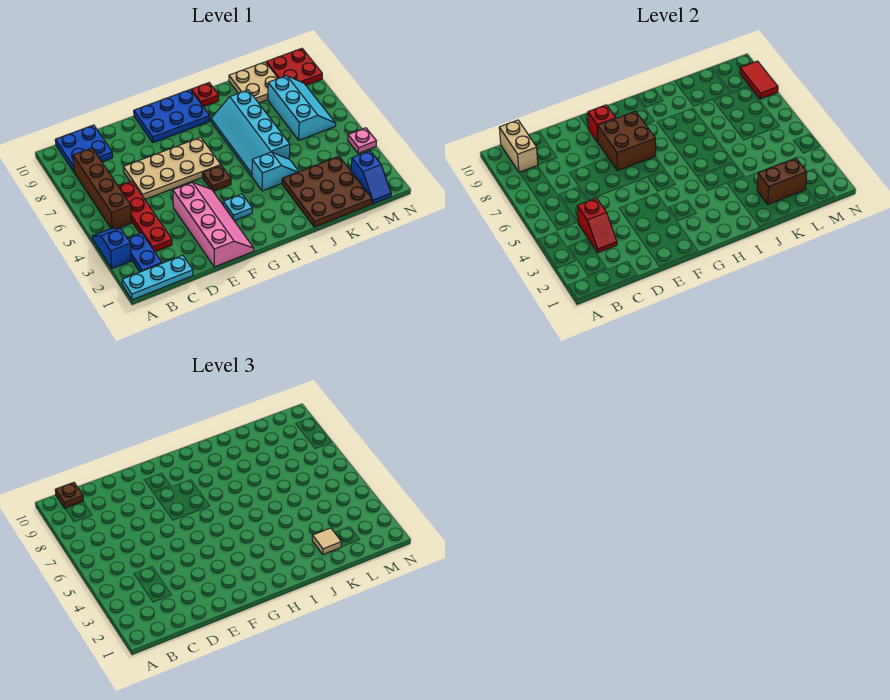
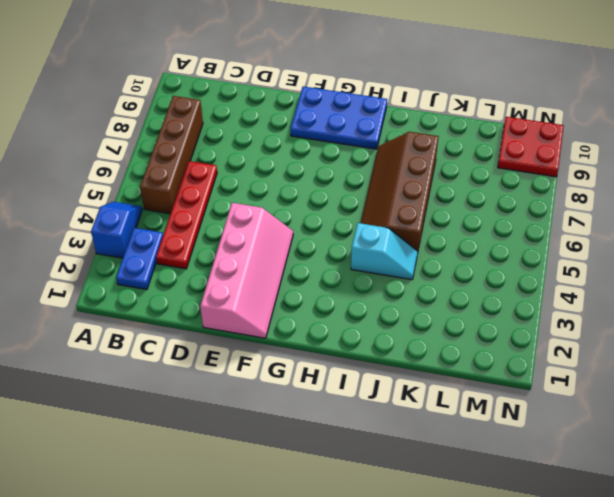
brown slope I5:J8 level 1 top J -> cyan slope I5:J8 level 1 top J
none -> cyan plate A1:C1 level 1
none -> blue plate B9:C10 level 1
none -> tan plate D6:G7 level 1

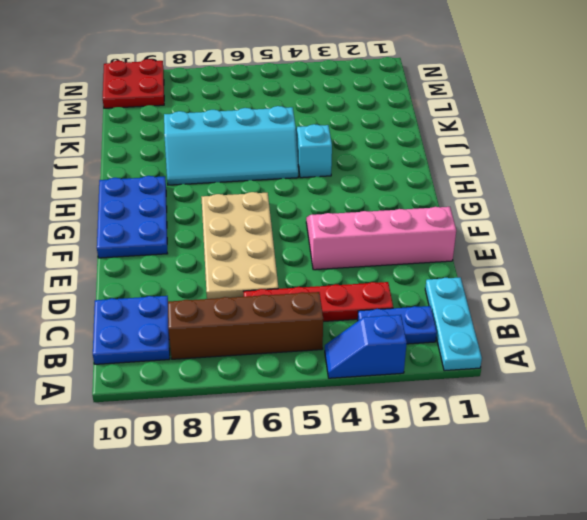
none -> cyan plate G3 level 1
none -> brown plate G5 level 1
none -> red plate I10 level 1

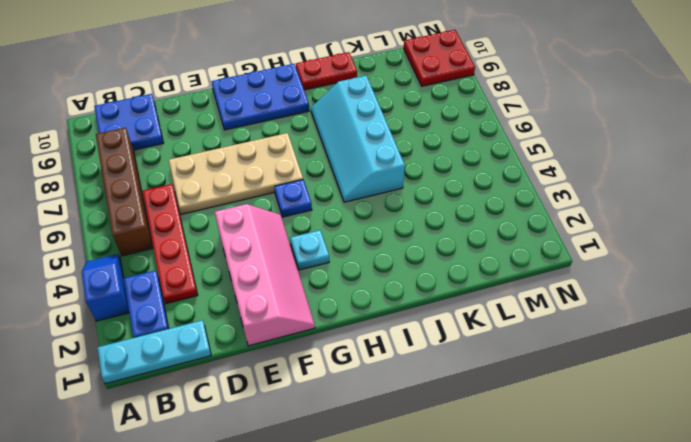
blue plate G5 level 1 -> brown plate G5 level 1
red plate I10:J10 level 1 -> red plate I10 level 1
none -> cyan slope I4:J4 level 1 top I
none -> brown plate J1:L3 level 1
none -> tan plate K9:L10 level 1

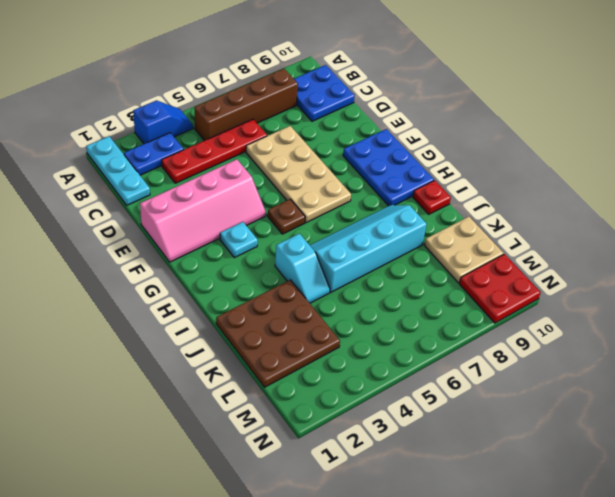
none -> cyan slope L6:M8 level 1 top L
none -> blue slope M1:M2 level 1 top 2
none -> pink plate N4 level 1

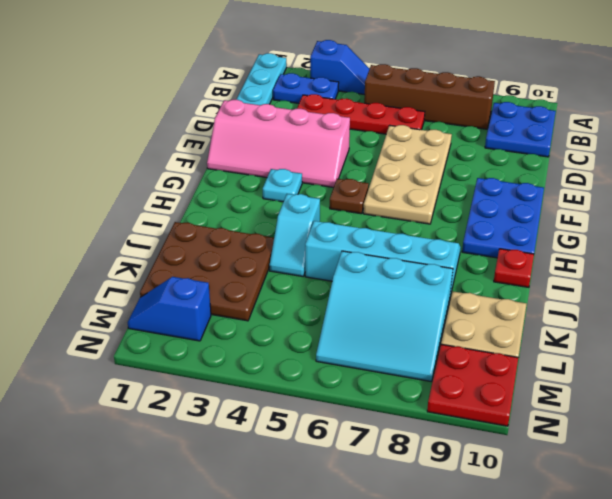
cyan slope K6:M8 level 1 top K -> cyan slope L6:M8 level 1 top L
none -> pink plate N4 level 1
none -> tan brick B9:B10 level 2
none -> red slope C3:C4 level 2 top 4

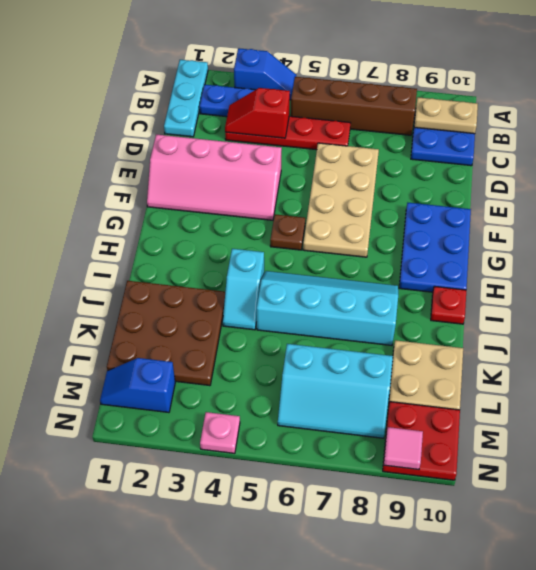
tan plate B9:B10 level 2 -> tan brick B9:B10 level 2
pink tile N9 level 2 -> red tile N8:N9 level 2
none -> cyan plate G3 level 1
none -> brown brick F7:G8 level 2
none -> red brick F9 level 2

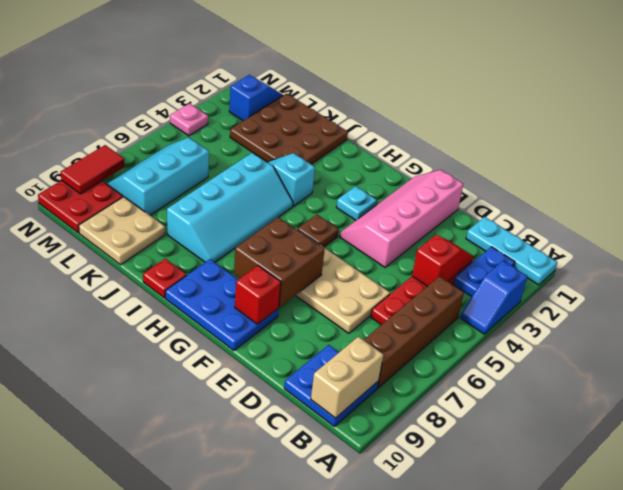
none -> brown brick K2:L2 level 2
none -> brown plate B10 level 3
none -> tan tile K2 level 3

